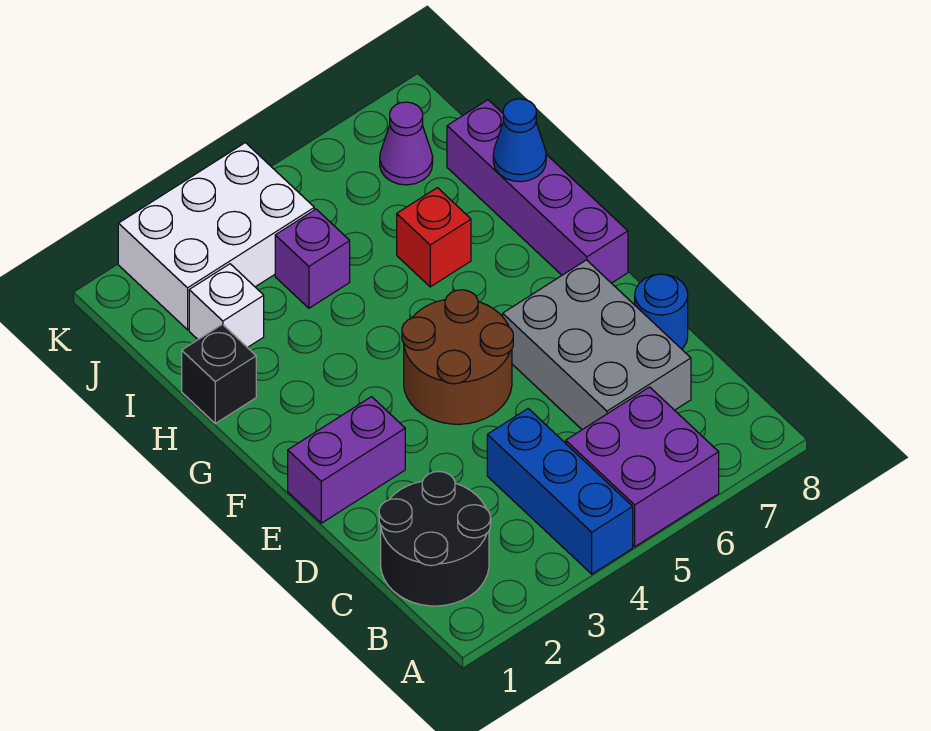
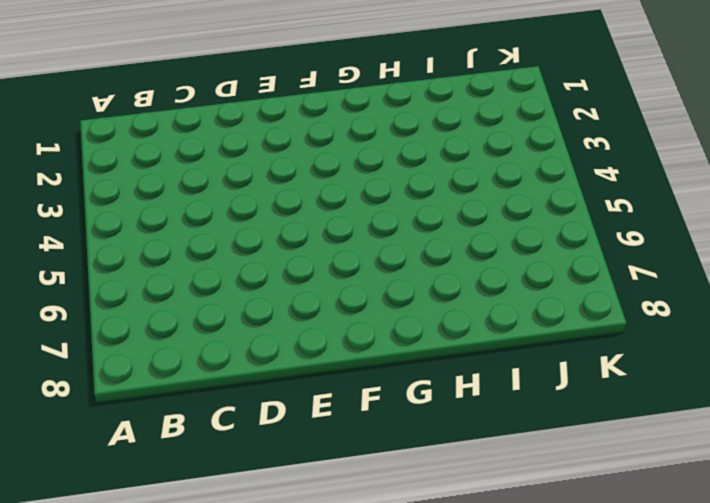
none -> blue brick A4:C4 level 1
none -> purple brick A5:B6 level 1
none -> black round brick B1:C2 level 1

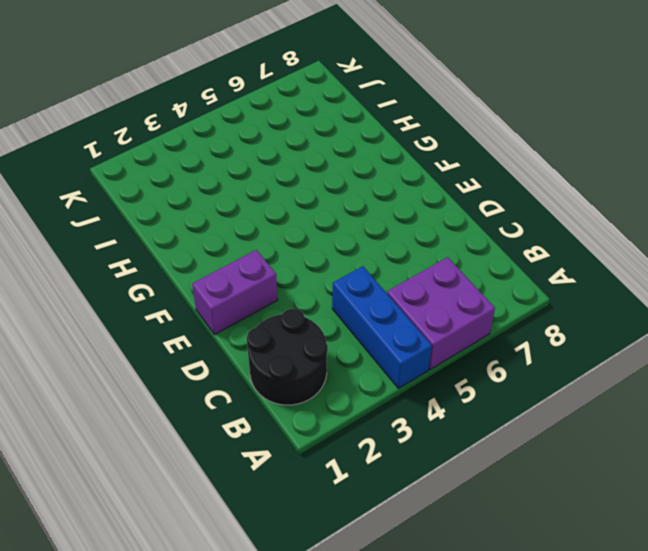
none -> grey brick C6:E7 level 1
none -> blue round brick D8 level 1
none -> brown round brick E4:F5 level 1

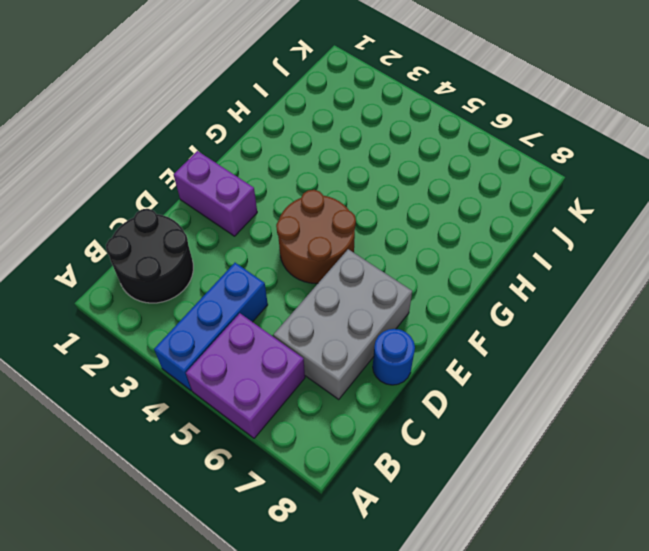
none -> purple brick F8:I8 level 1
none -> black brick H1 level 1
none -> red brick H6 level 1

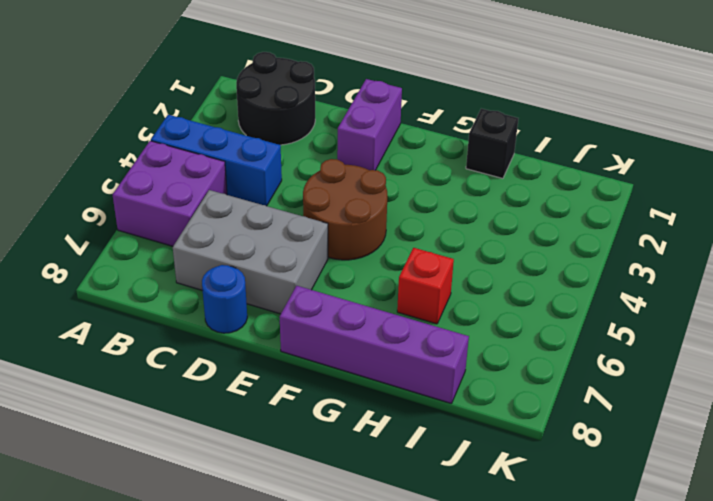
none -> white brick I2 level 1
none -> purple brick I4 level 1
none -> white brick J2:K4 level 1

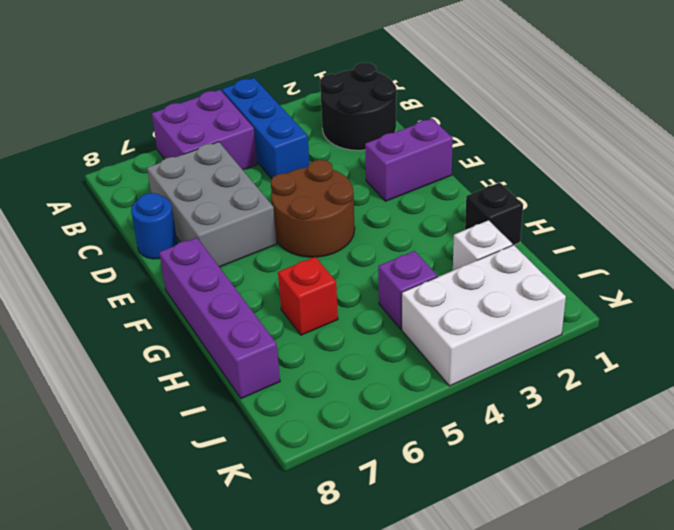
none -> purple cone J7 level 1
none -> blue cone H8 level 2

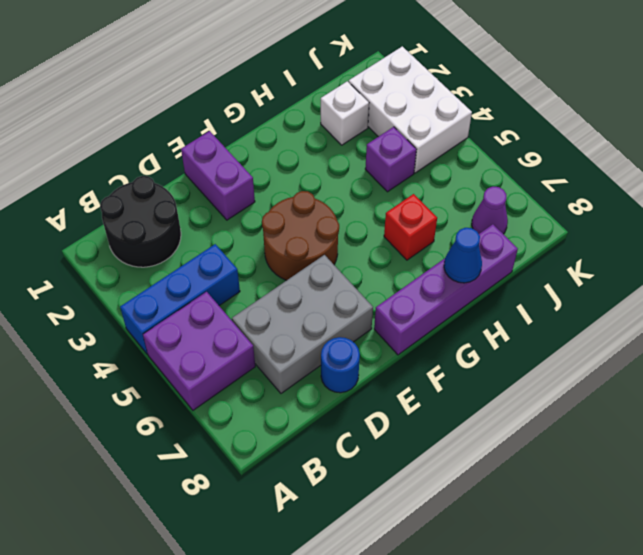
none -> black brick H1 level 1

